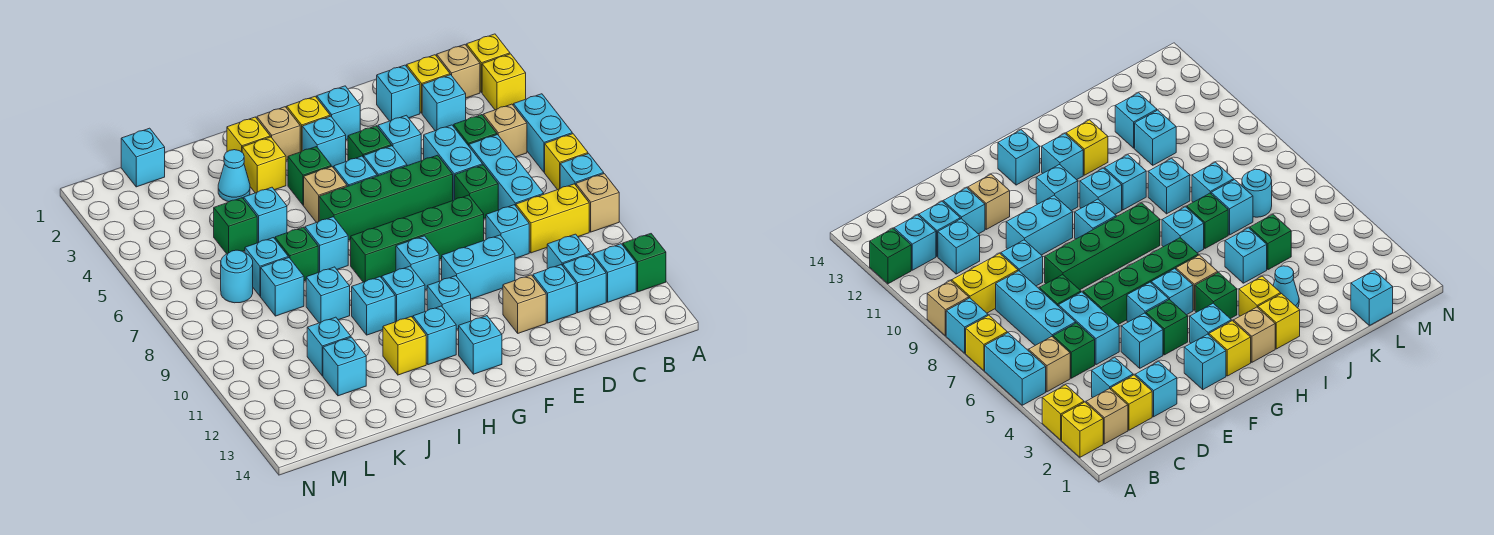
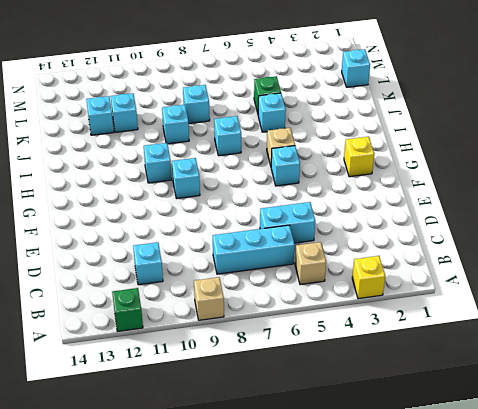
none -> yellow brick A2 level 1
none -> cyan brick A5:A6 level 1
none -> yellow brick A7 level 1
none -> cyan brick A8 level 1

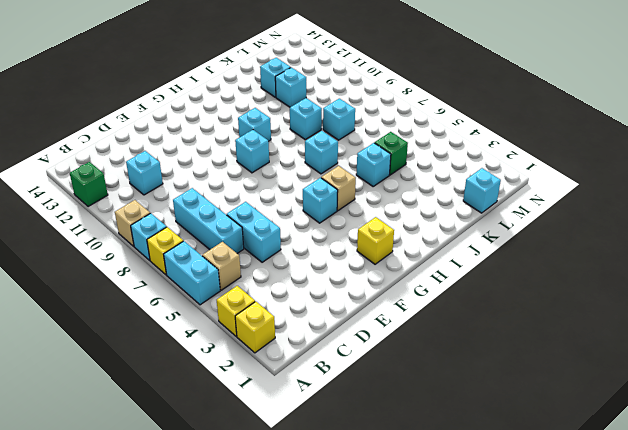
none -> tan brick B2 level 1
none -> yellow brick B9:C9 level 1
none -> cyan brick B12 level 1
none -> yellow brick C2 level 1

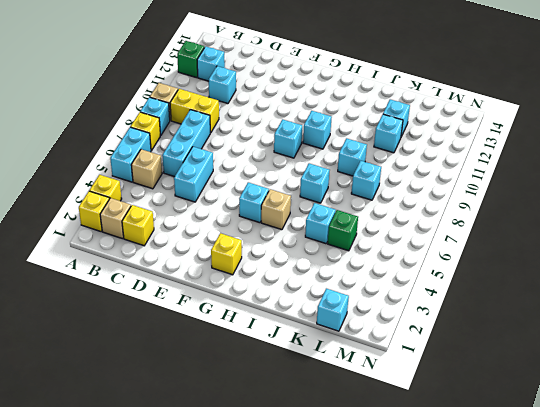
none -> cyan brick C3 level 1
none -> green brick C5 level 1
none -> cyan brick C12 level 1
none -> cyan brick D2 level 1

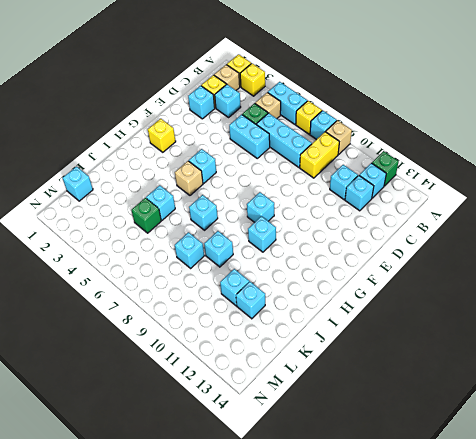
none -> green brick D7 level 1
none -> cyan brick D9 level 1
none -> cyan brick D12 level 1
none -> cyan brick E4 level 1

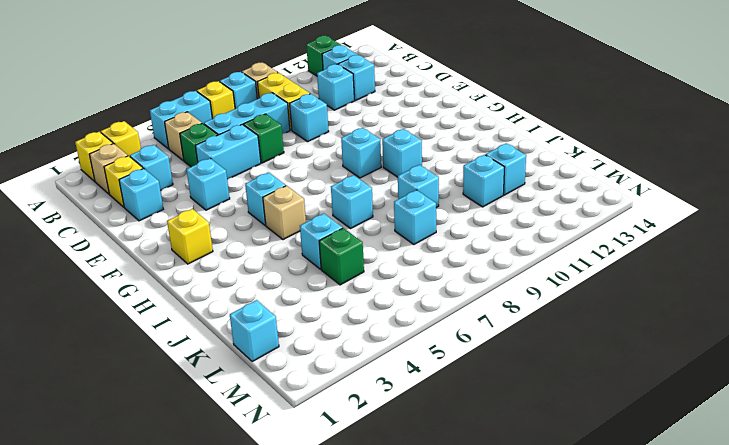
none -> cyan brick D12 level 1
none -> green brick E6:H6 level 1
none -> green brick E8:H8 level 1
none -> cyan brick E10:F10 level 1

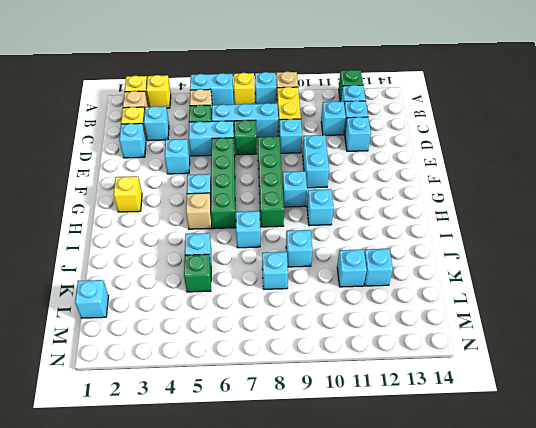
none -> tan brick E12 level 1
none -> cyan brick F2 level 1
none -> green brick F4 level 1
none -> cyan brick F5 level 1

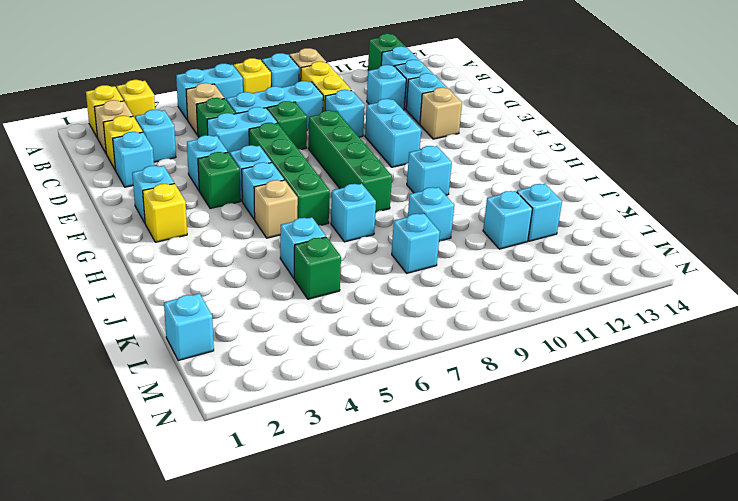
none -> cyan brick G3 level 1
none -> cyan brick G9 level 1
none -> cyan brick G11 level 1
none -> cyan brick G13 level 1

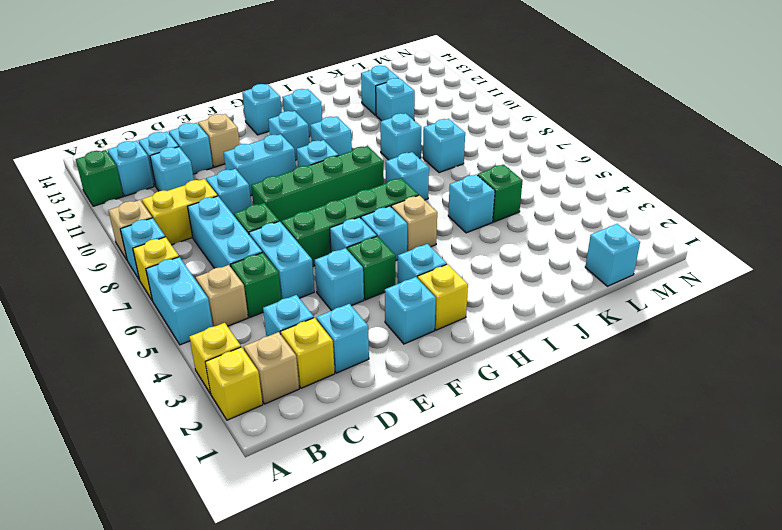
none -> tan brick H2 level 1
none -> green brick H4 level 1
none -> yellow brick I2 level 1
none -> yellow brick I3 level 1

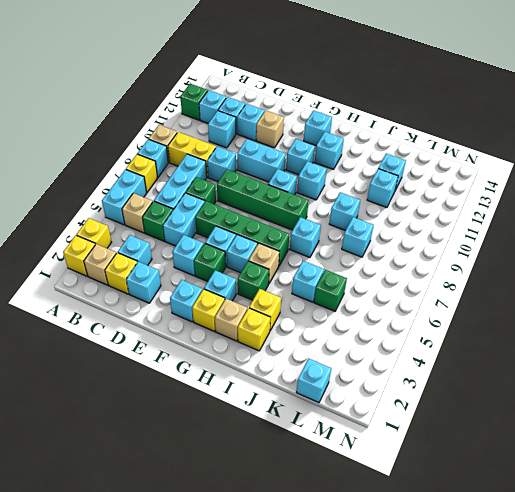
none -> cyan brick I10 level 1
none -> yellow brick I12 level 1
none -> cyan cone J3 level 1
none -> green brick J7 level 1

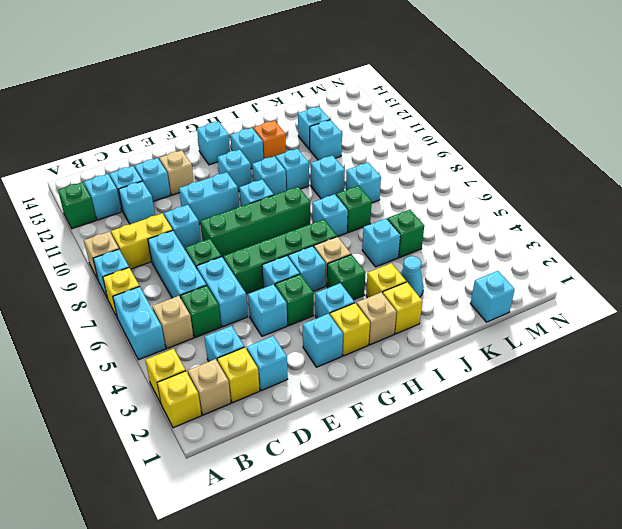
orange brick I12 level 1 -> yellow brick I12 level 1
none -> cyan brick K7 level 1
none -> cyan round brick L7 level 1

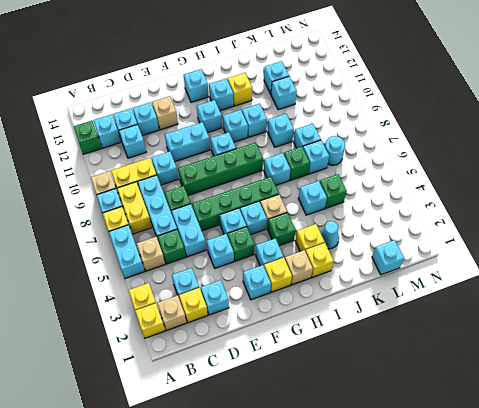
yellow brick B7:B8 level 1 -> none

